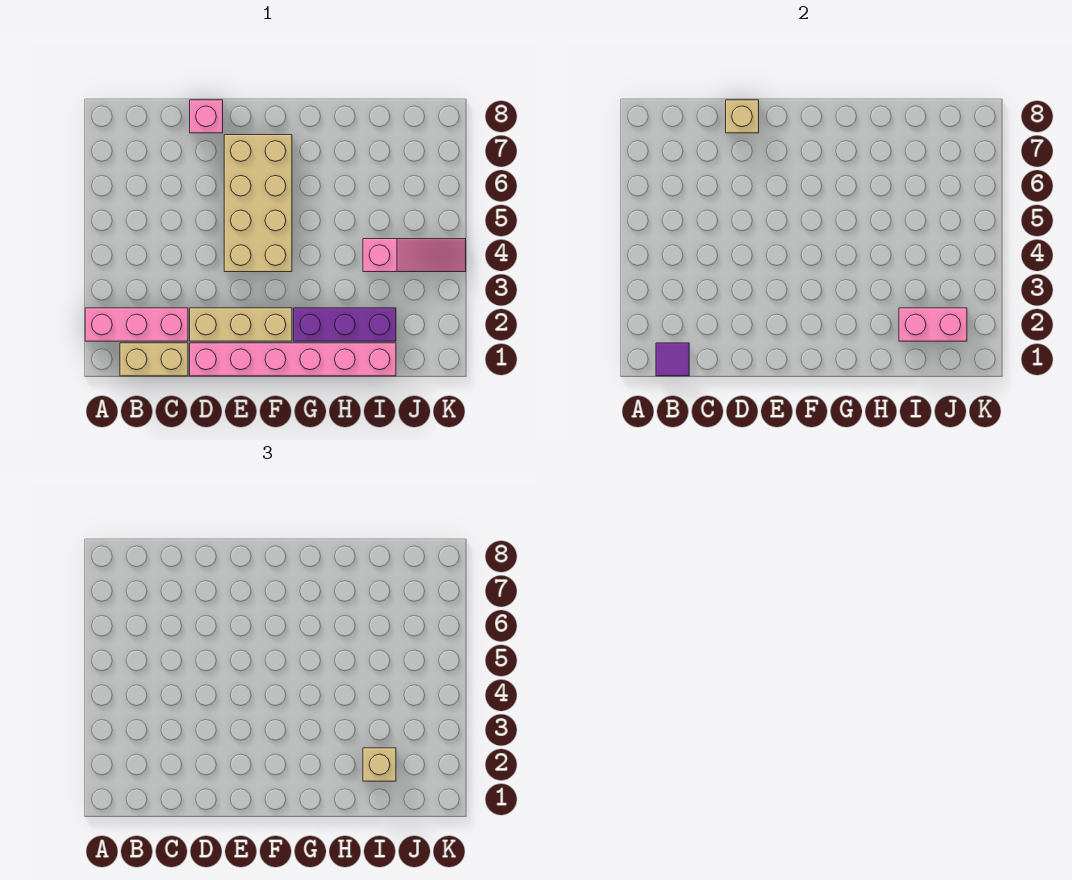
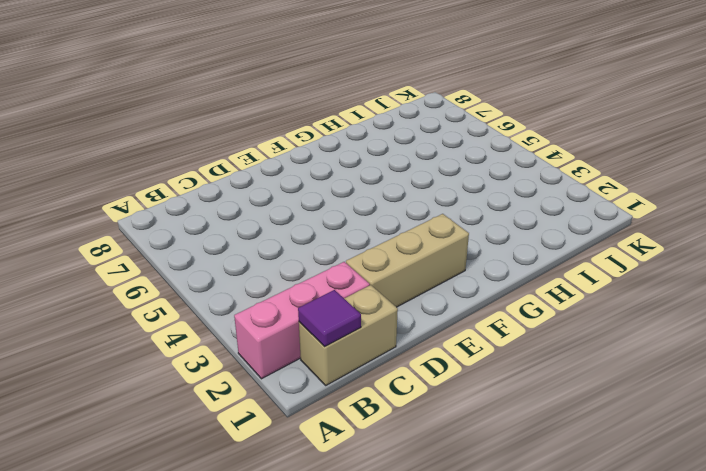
none -> pink brick D1:I1 level 1
none -> pink brick D8 level 1
none -> tan brick E4:F7 level 1

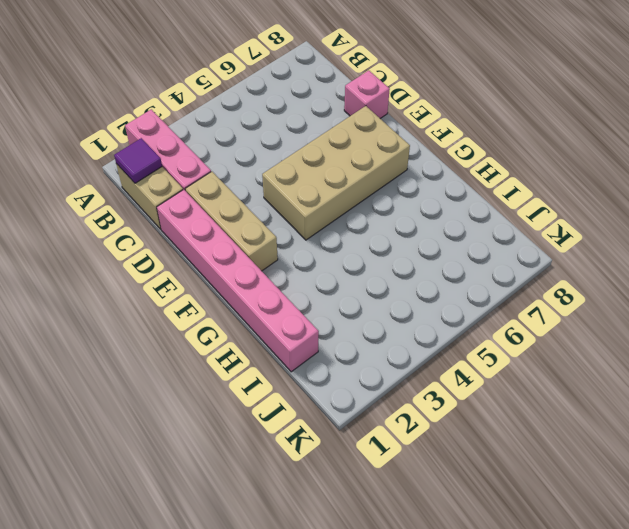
none -> purple brick G2:I2 level 1
none -> pink slope I4:K4 level 1 top I
none -> tan brick D8 level 2

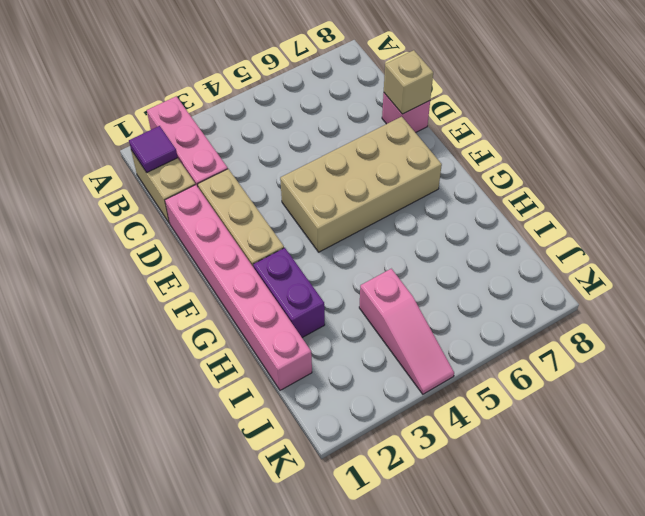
purple brick G2:H2 level 1 -> purple brick G2:I2 level 1
none -> pink brick I2:J2 level 2
none -> tan brick I2 level 3

